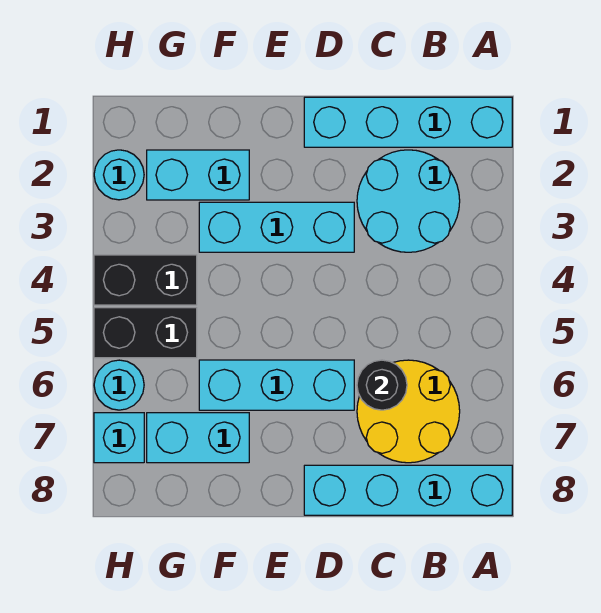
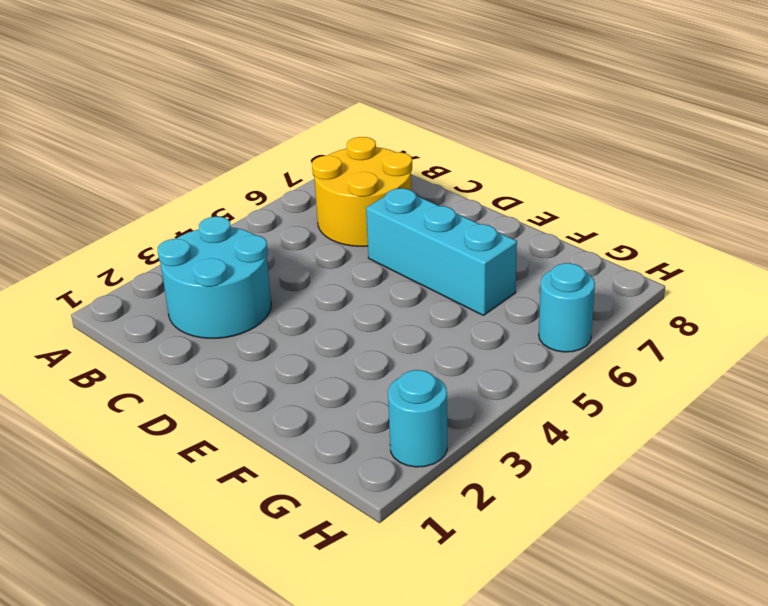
none -> cyan brick A1:D1 level 1
none -> cyan brick A8:D8 level 1
none -> cyan brick D3:F3 level 1

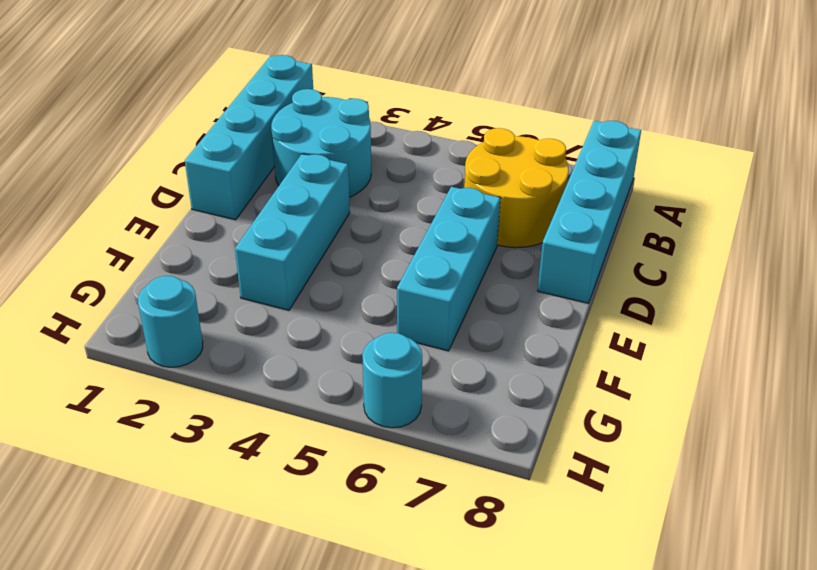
none -> cyan brick F2:G2 level 1
none -> cyan brick F7:G7 level 1
none -> black brick G4:H4 level 1

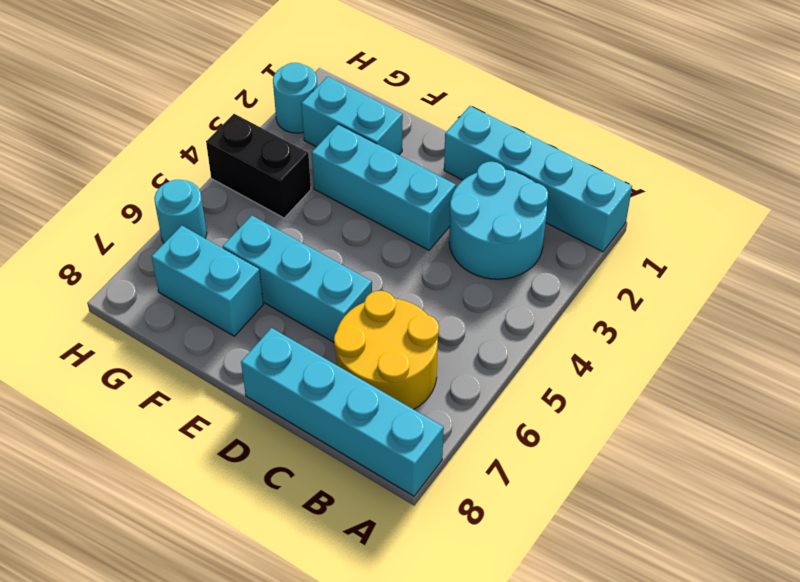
none -> black brick G5:H5 level 1
none -> cyan brick H7 level 1
none -> black round brick C6 level 2

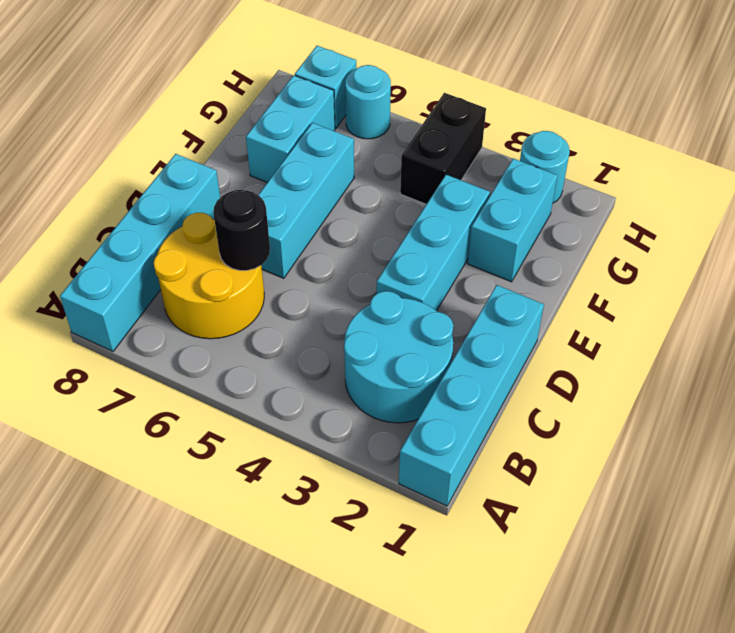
none -> black brick G5:H5 level 1

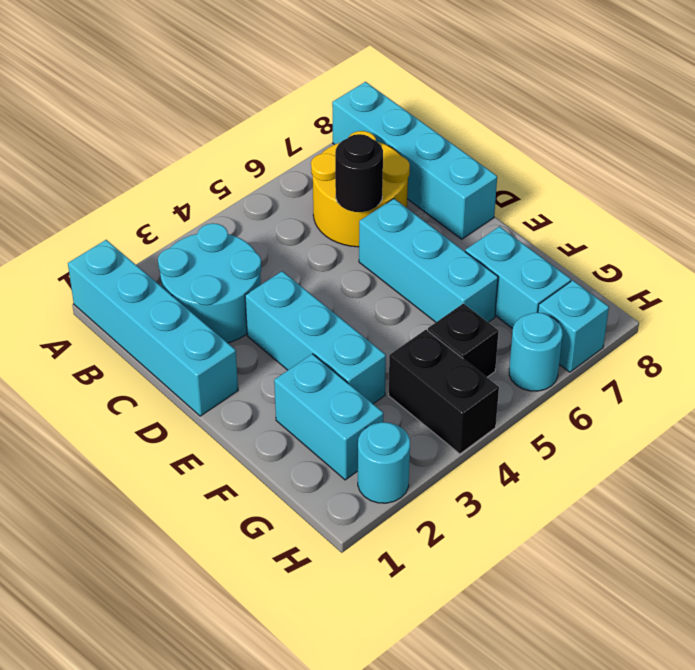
black brick G5 level 1 -> black brick G5:H5 level 1

